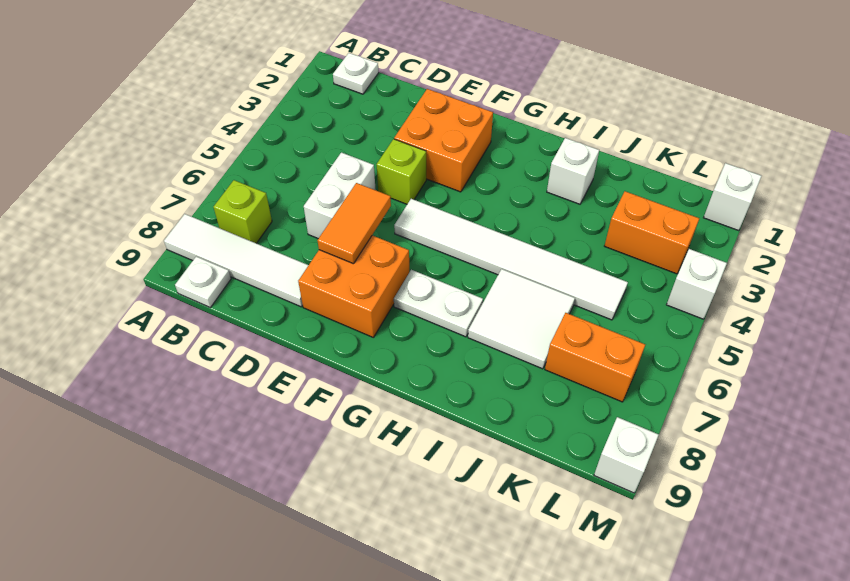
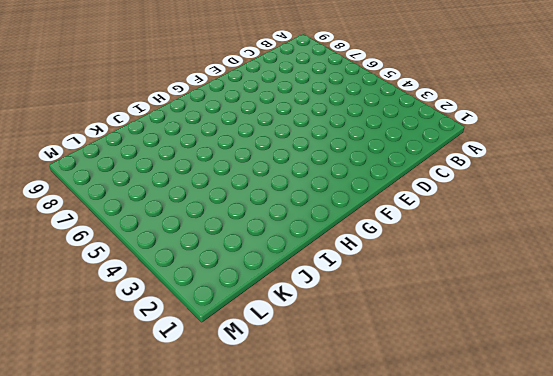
none -> white tile A8:D8 level 1
none -> white plate B1 level 1
none -> lime brick B7 level 1

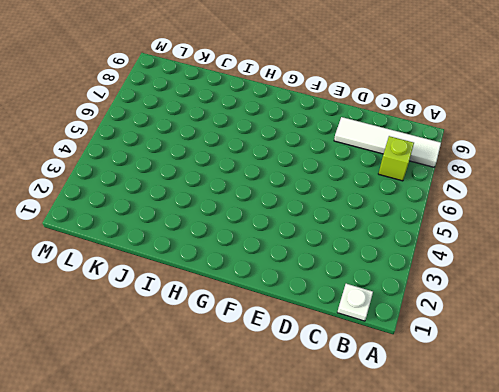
none -> white plate B9 level 1
none -> white brick D5:D6 level 1
none -> orange brick E2:F3 level 1

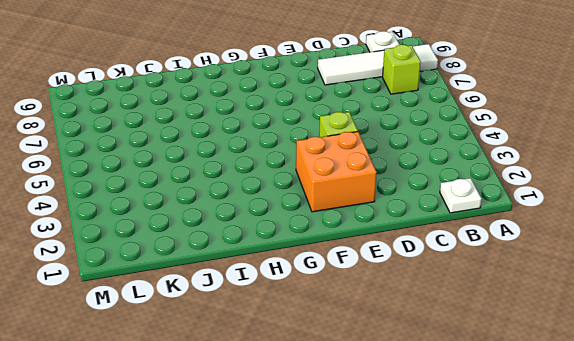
none -> white brick D5:D6 level 1
none -> orange brick E7:F8 level 1
none -> white tile F5:K5 level 1

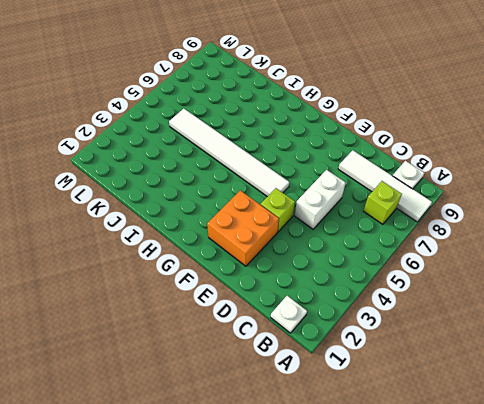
none -> orange brick E7:F8 level 1
none -> white plate G7:H7 level 1
none -> white brick I2 level 1

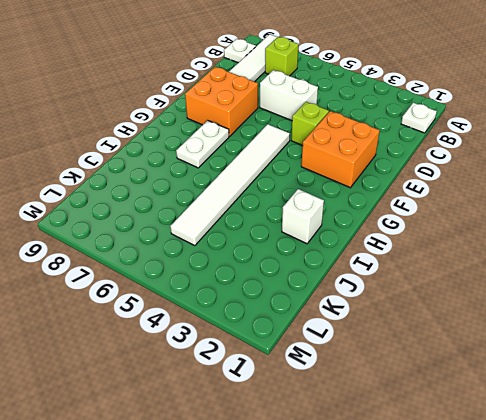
none -> white tile I6:J7 level 1
none -> orange brick K3:L3 level 1
none -> orange brick K7:L7 level 1

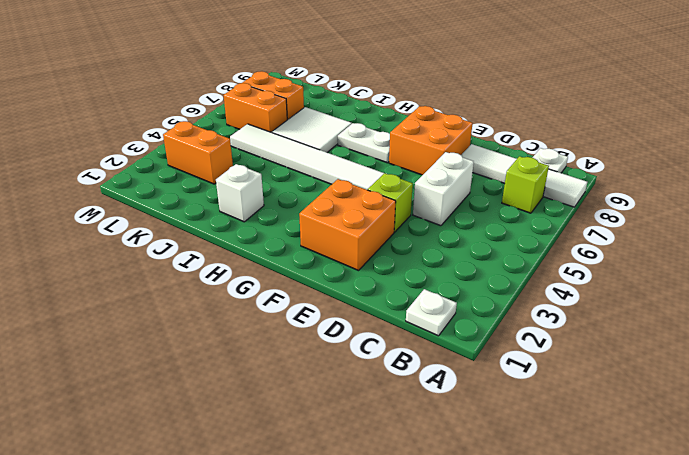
orange brick K6:L6 level 1 -> none
none -> white brick M1 level 1
none -> white brick M4 level 1
none -> white brick M9 level 1

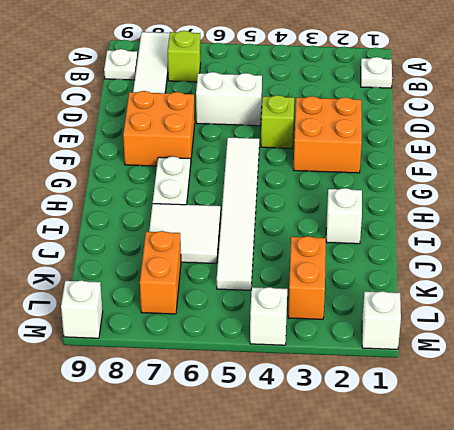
none -> orange tile E6:E7 level 2

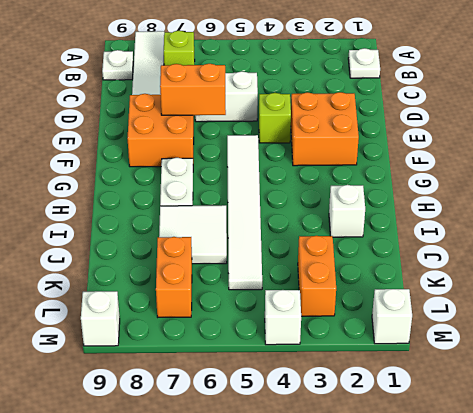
orange brick E6:E7 level 2 -> orange tile E6:E7 level 2

